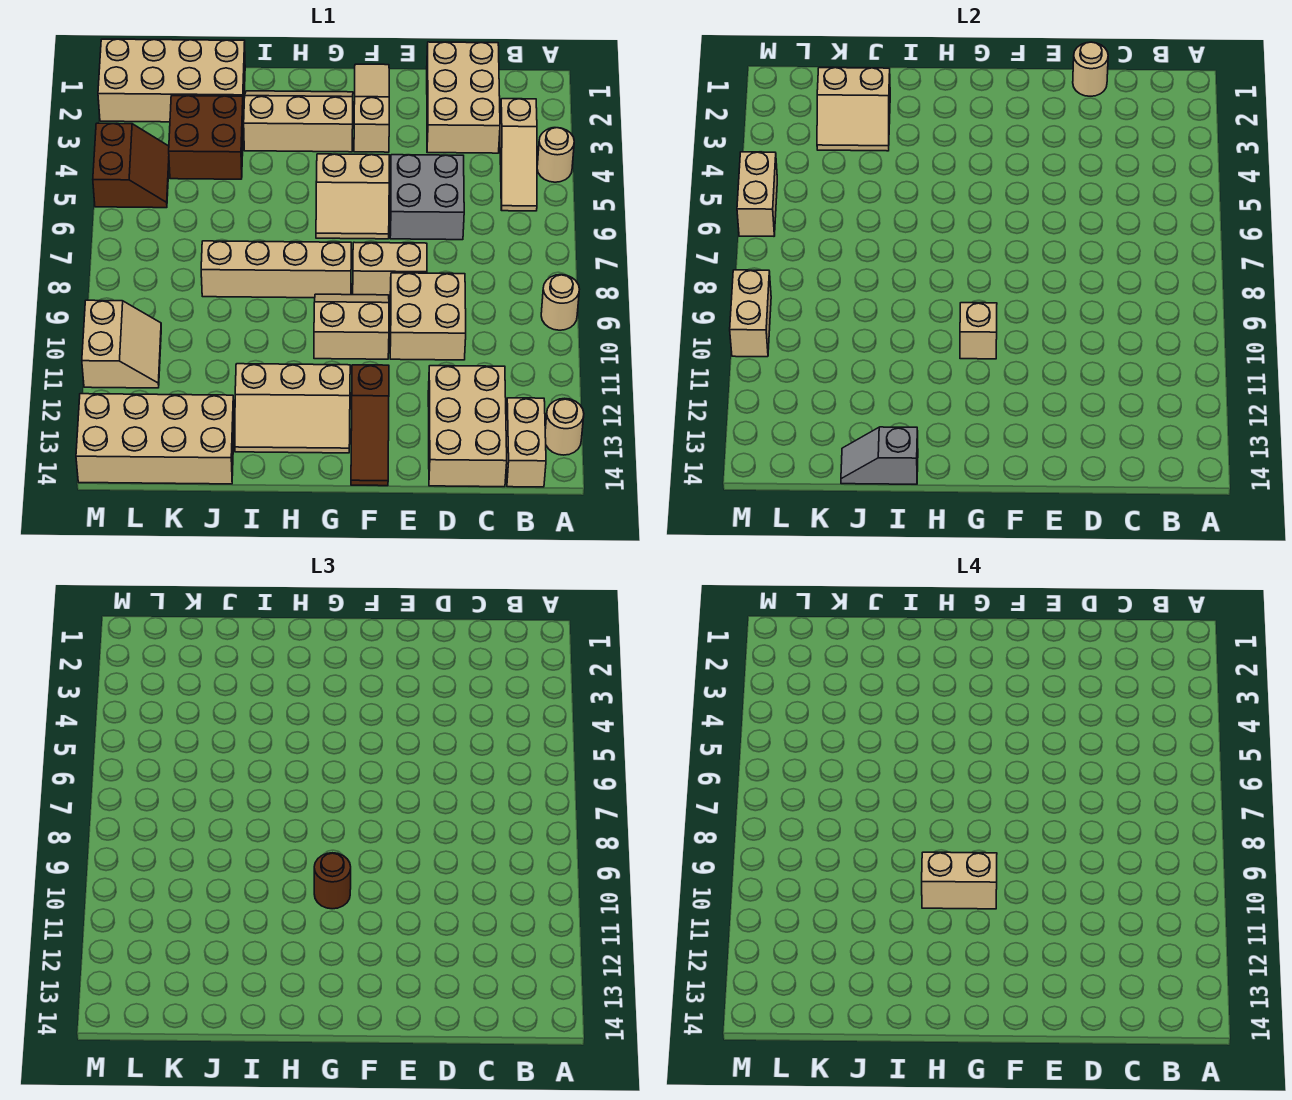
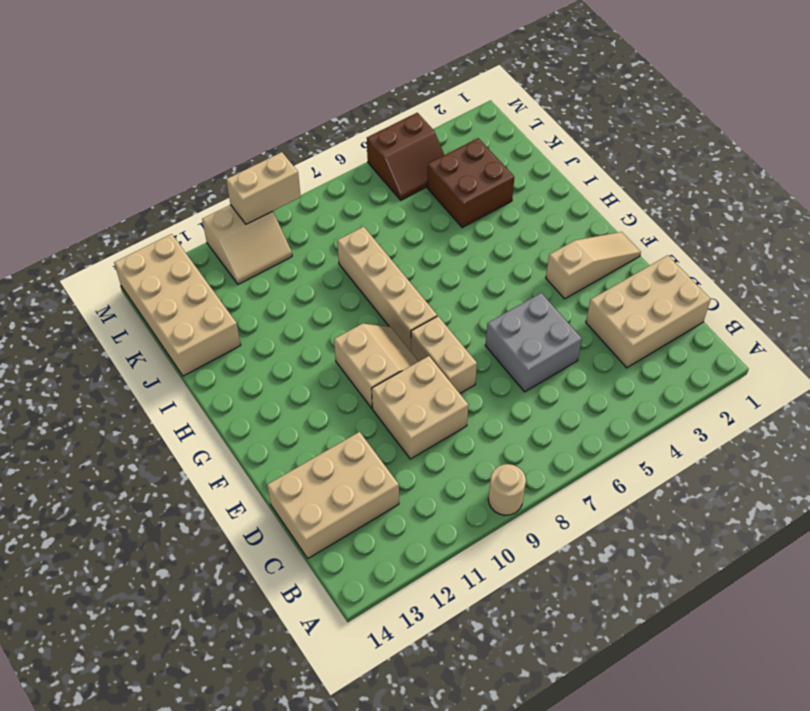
none -> tan round brick A4 level 1
none -> tan round brick A13 level 1
none -> tan slope B3:B5 level 1 top 3
none -> tan brick B13:B14 level 1

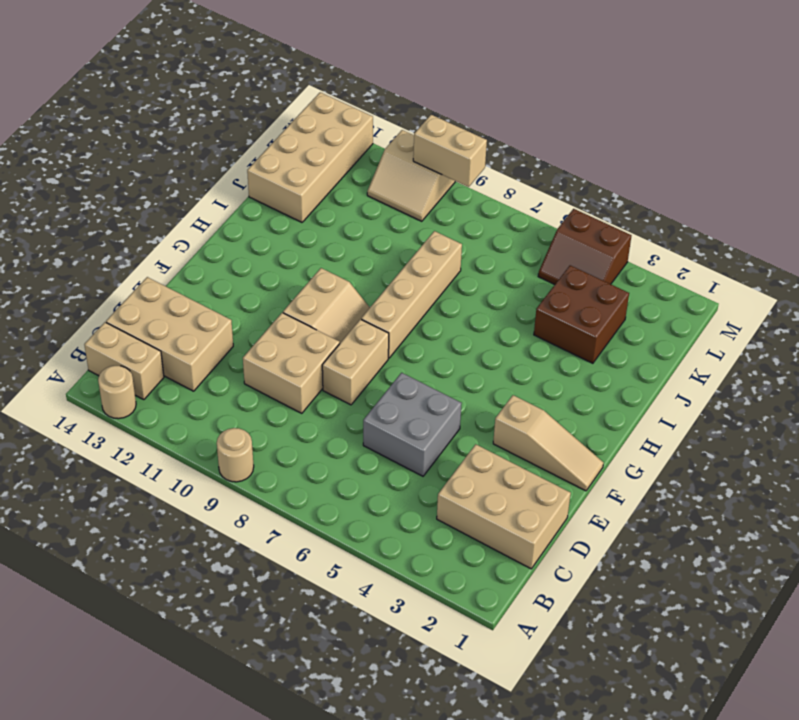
none -> tan round brick A4 level 1
none -> tan slope B3:B5 level 1 top 3
none -> tan slope F5:G6 level 1 top 5
none -> brown slope F12:F14 level 1 top 12

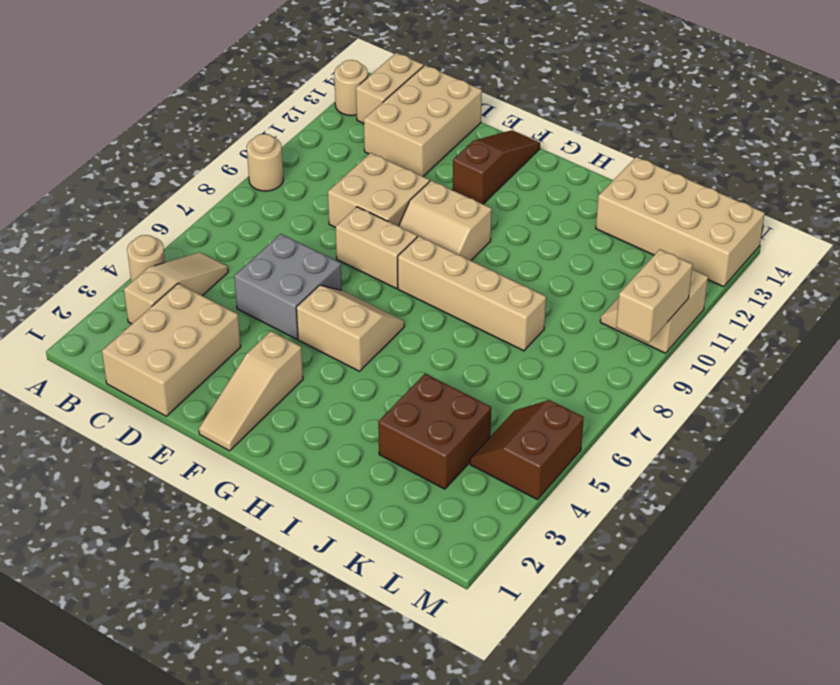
none -> tan slope G2:I3 level 1 top 3
none -> tan slope G12:I13 level 1 top 12
none -> tan brick J1:M2 level 1
none -> tan round brick D1 level 2

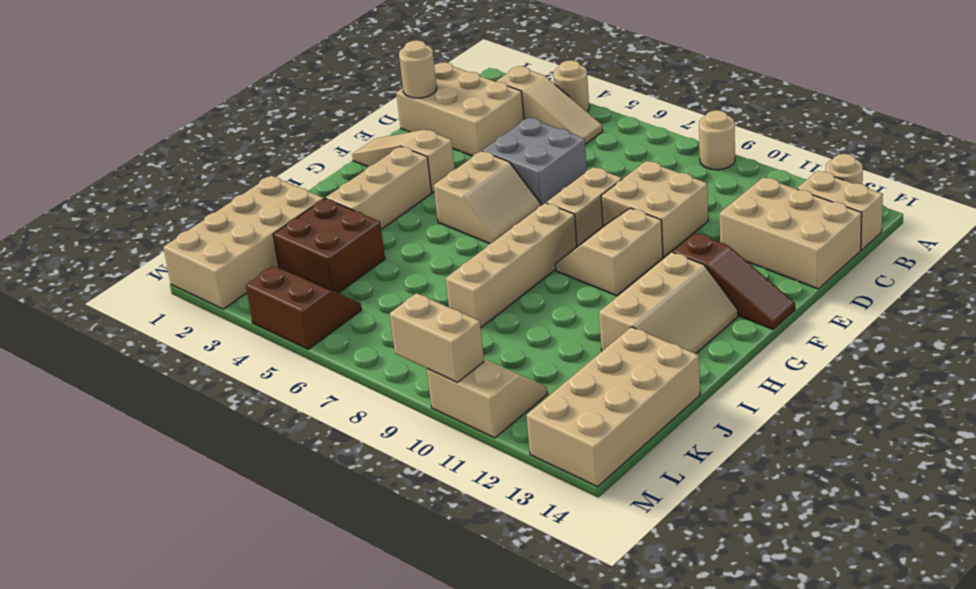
none -> tan brick G10 level 2
none -> grey slope I14:J14 level 2 top I
none -> tan slope J2:K3 level 2 top 2
none -> tan brick M5:M6 level 2

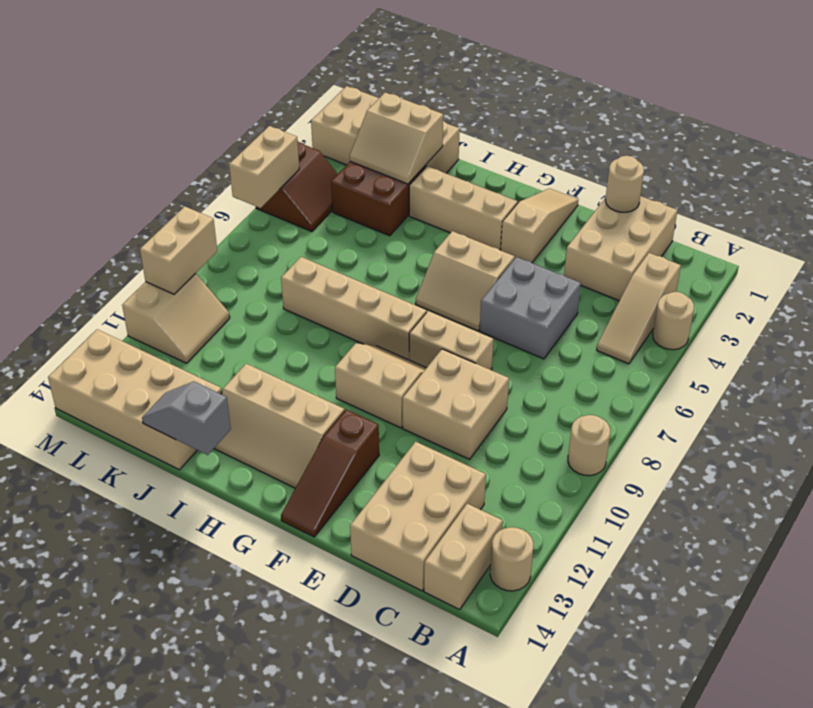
none -> tan brick G10 level 2
none -> brown round brick G10 level 3
none -> tan brick G10:H10 level 4

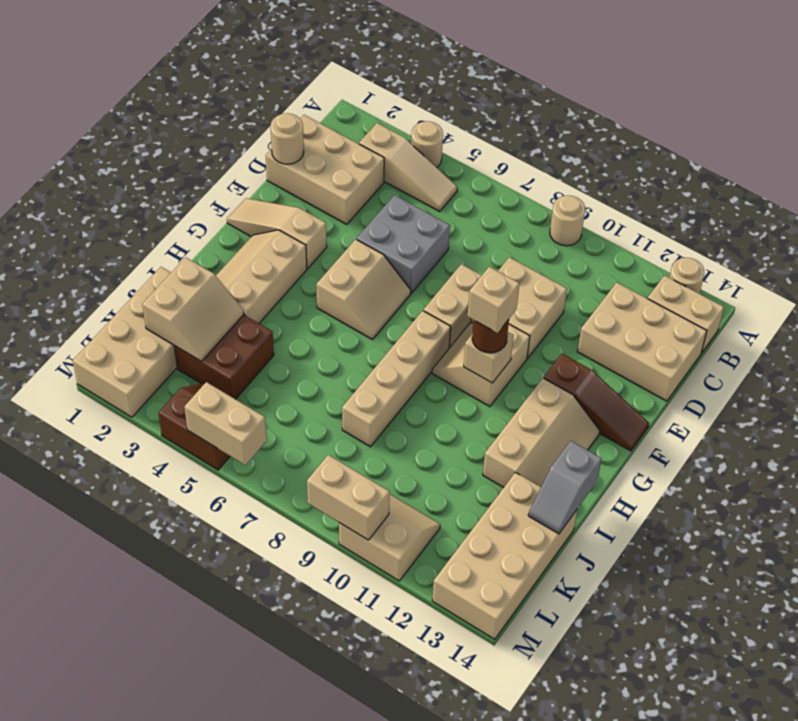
tan brick G10 level 4 -> tan brick G10:H10 level 4

